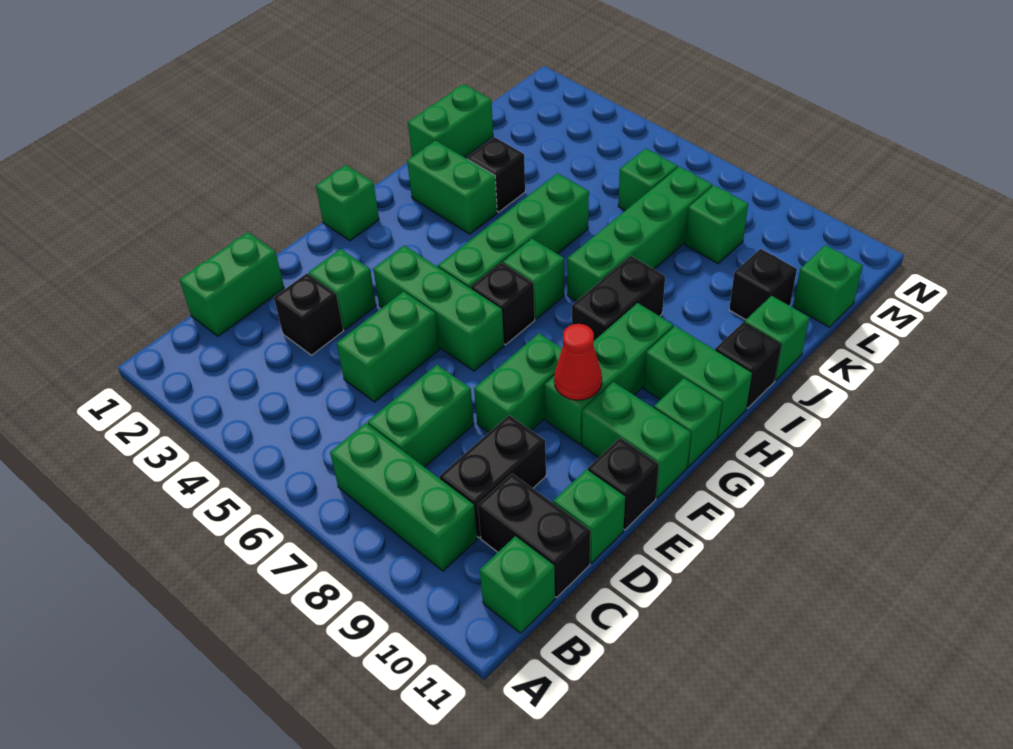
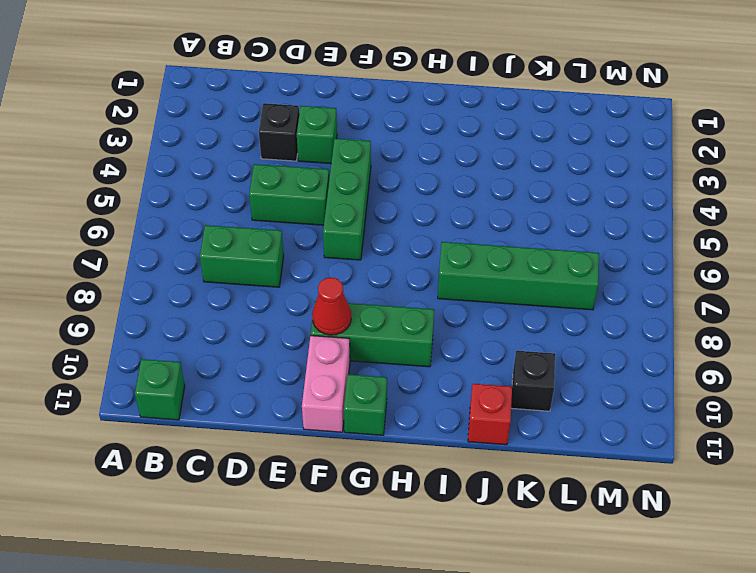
pink brick F10:F11 level 1 -> green brick F10:F11 level 1
red brick J11 level 1 -> green brick J11 level 1
none -> green brick B7:B9 level 1
none -> green brick C1:D1 level 1
none -> black brick C9:D9 level 1
none -> black brick C10:C11 level 1

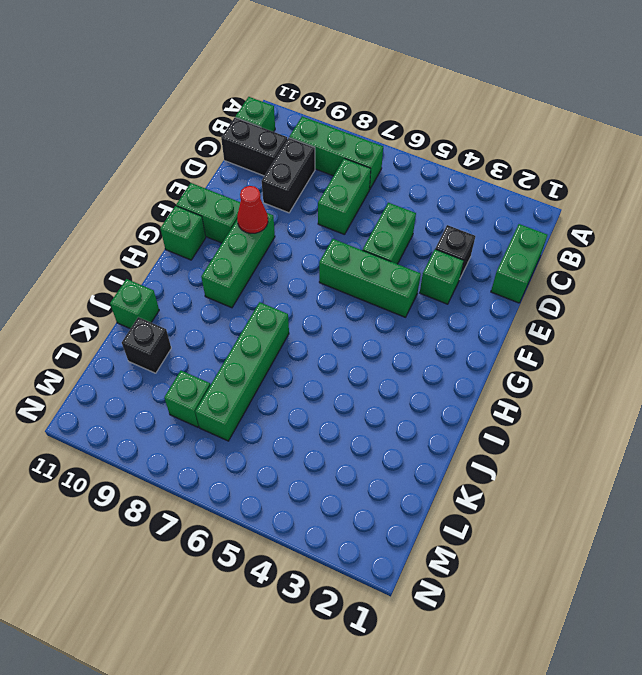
none -> green brick D11 level 1
none -> green brick E8:F8 level 1
none -> black brick E11 level 1
none -> green brick G1 level 1

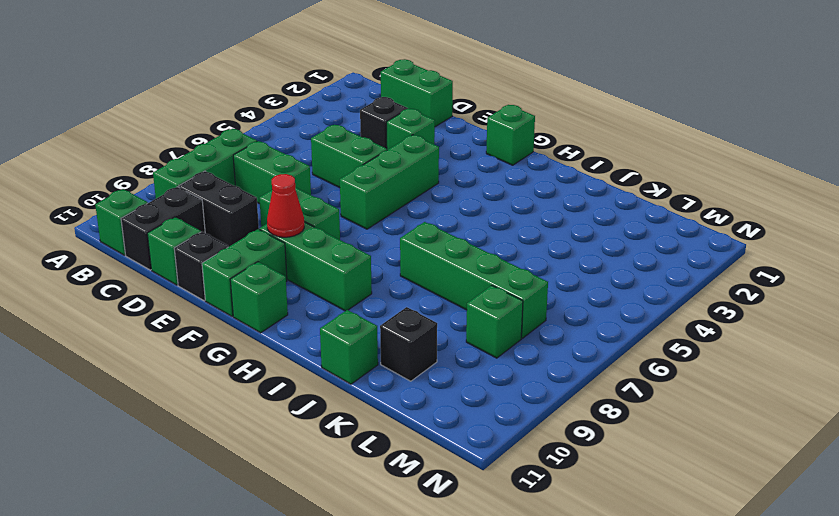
none -> green brick G5:J5 level 1
none -> black brick G6 level 1
none -> green brick H6 level 1
none -> black brick H8:I8 level 1

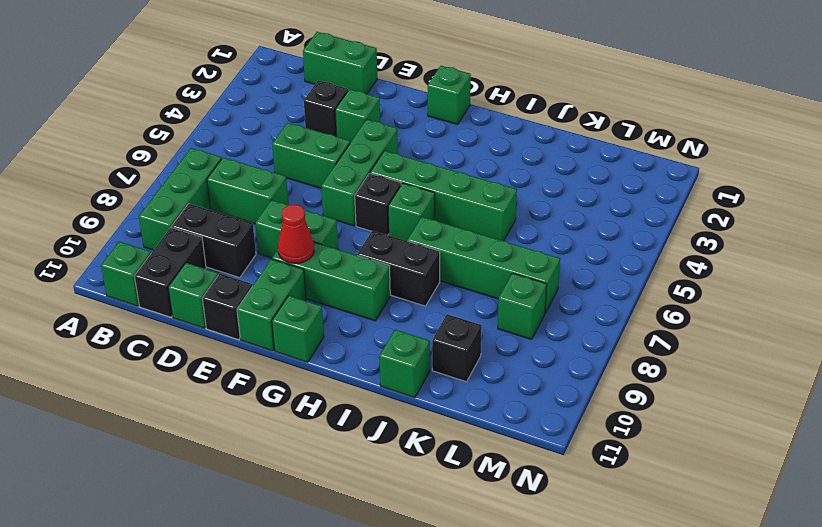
none -> green brick H10:H11 level 1
none -> green brick I2:I3 level 1
none -> black brick I11 level 1
none -> green brick J1:K1 level 1

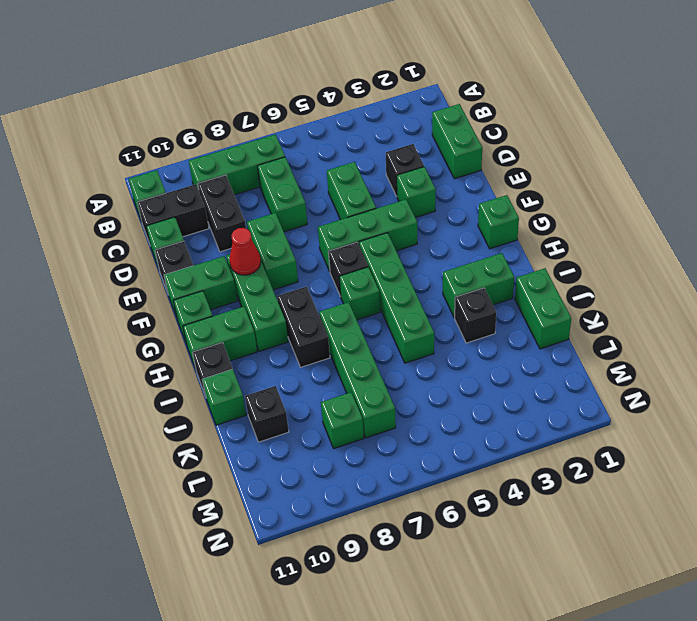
none -> green brick L6 level 1
none -> green brick L11 level 1

